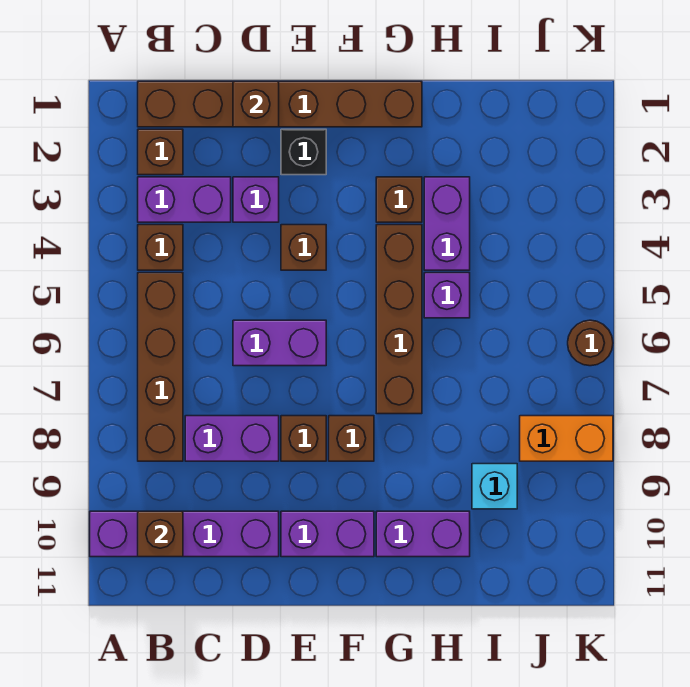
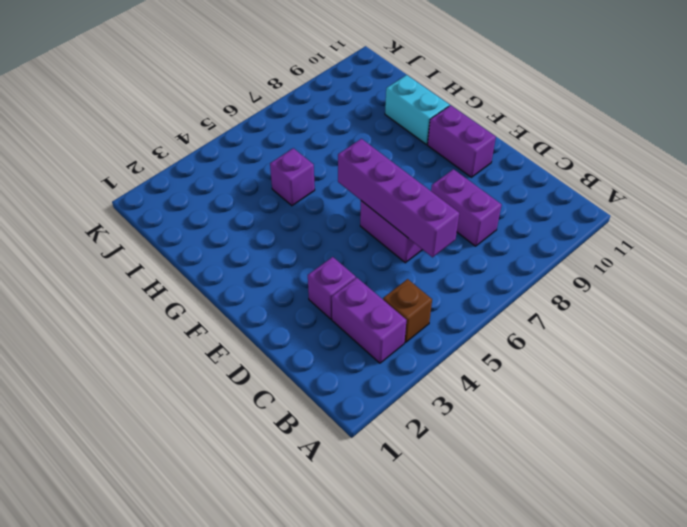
purple brick C6:F6 level 2 -> purple brick A10:D10 level 1
cyan brick G10:H10 level 1 -> purple brick G10:H10 level 1
none -> brown brick B1:G1 level 1
none -> brown brick B2 level 1
none -> brown brick B5:B8 level 1

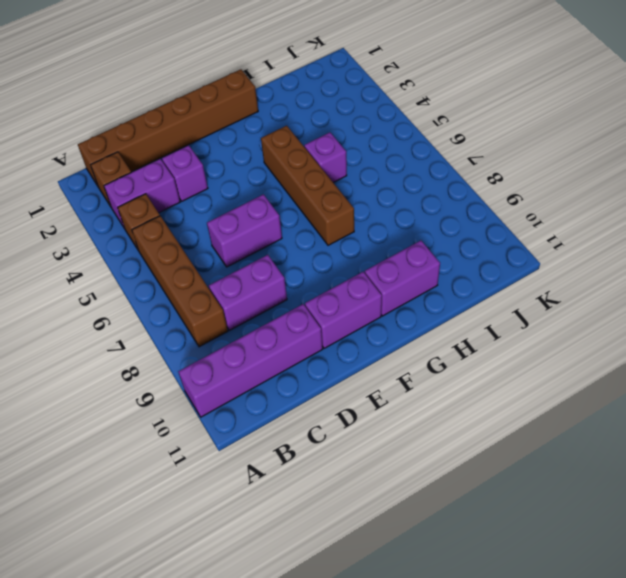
none -> black brick E2 level 1
none -> brown brick E4 level 1
none -> brown brick E8 level 1

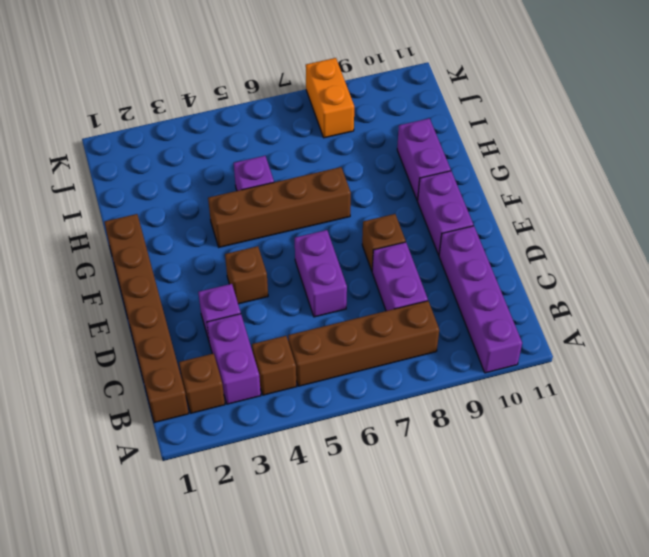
none -> black brick E2 level 1
none -> brown brick F8 level 1
none -> brown brick G3 level 1

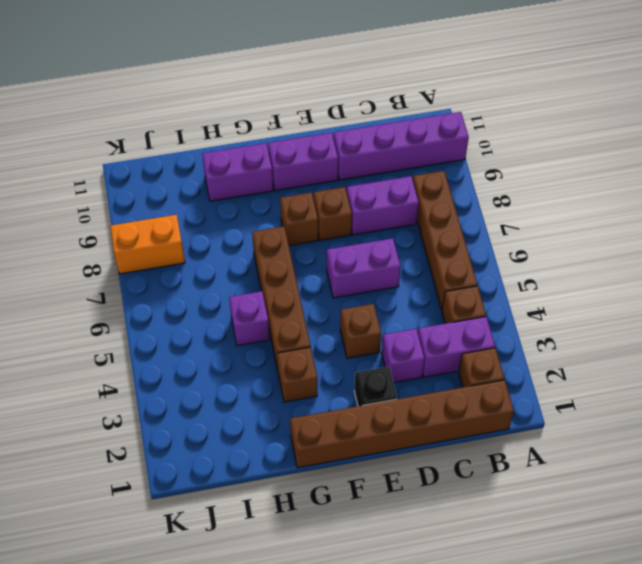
none -> purple brick H3:H4 level 1
none -> cyan brick I9 level 1
none -> brown round brick K6 level 1

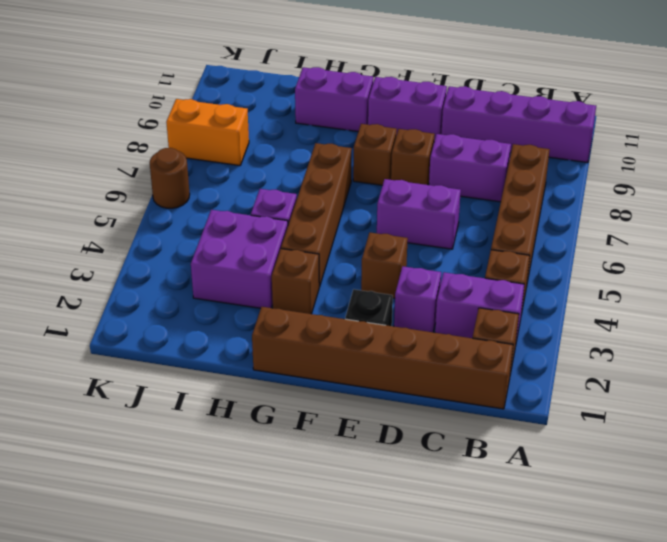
purple brick H3:I4 level 1 -> purple brick H3:H4 level 1
none -> cyan brick I9 level 1
none -> brown brick B10 level 2
none -> brown brick D1 level 2

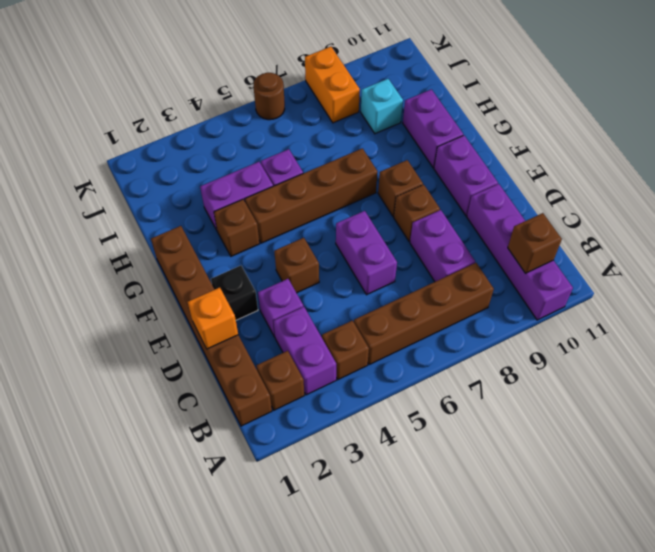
orange brick D1 level 2 -> brown brick D1 level 2

